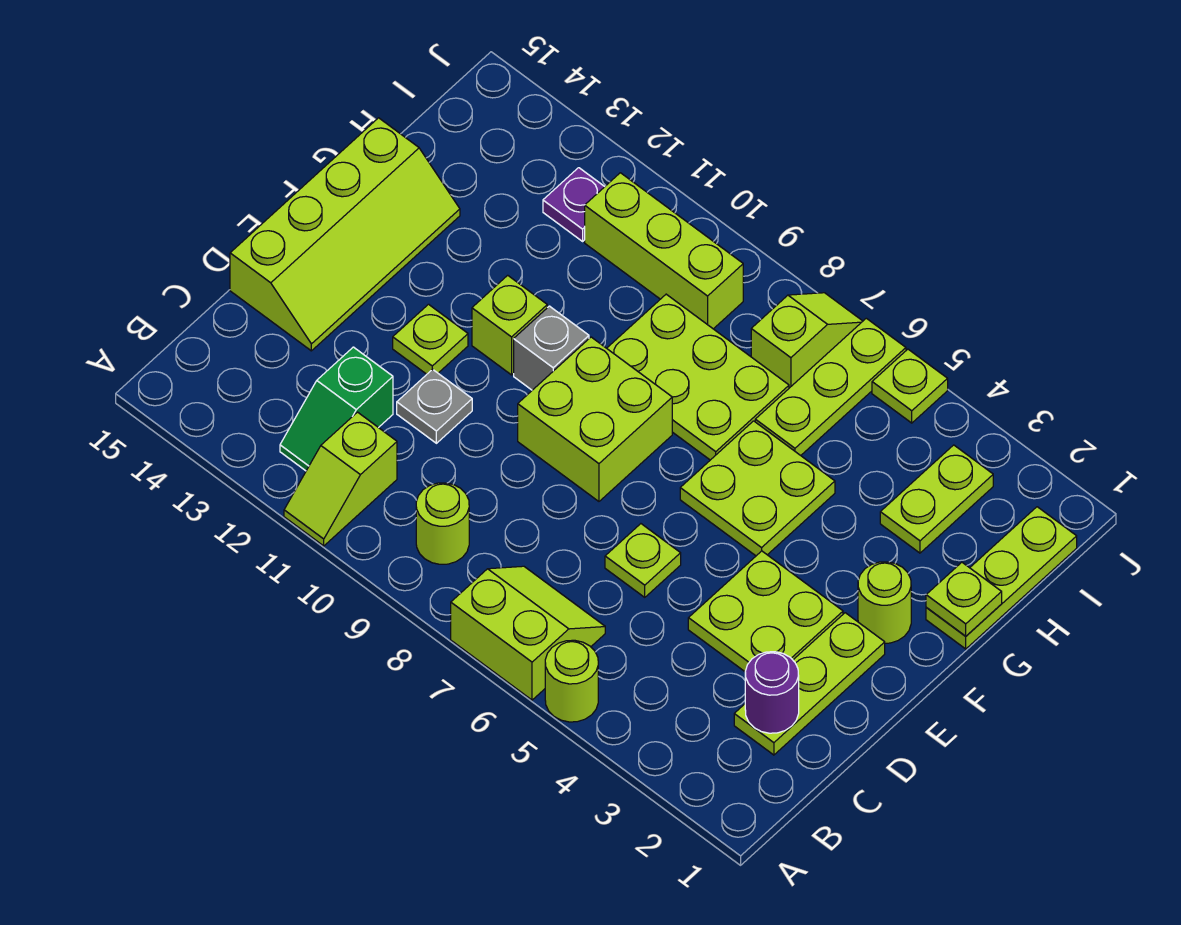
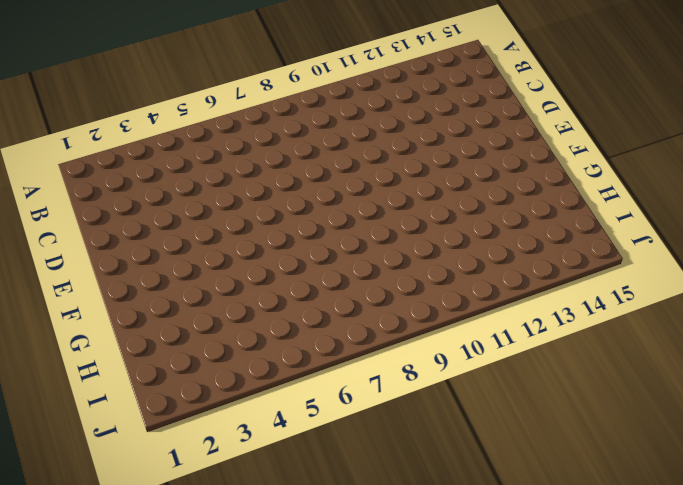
none -> lime round brick A5 level 1
none -> lime slope A6:B7 level 1 top A
none -> lime slope A11:B11 level 1 top B

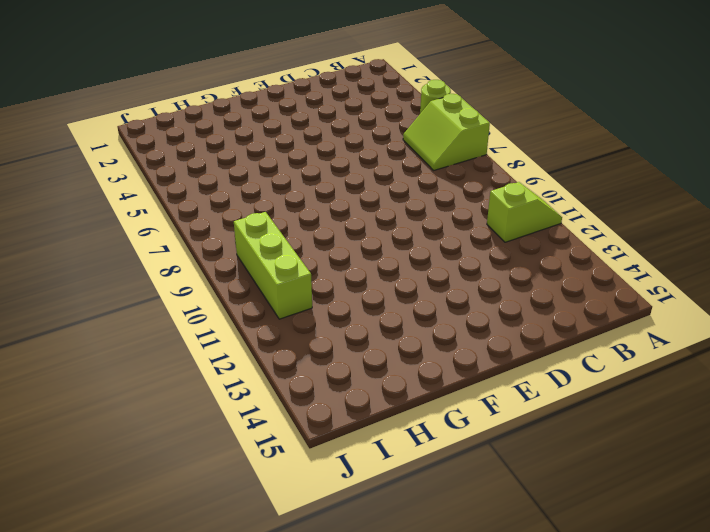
none -> lime round brick B9 level 1
none -> green slope B12:C12 level 1 top C
none -> lime plate C2:E2 level 1

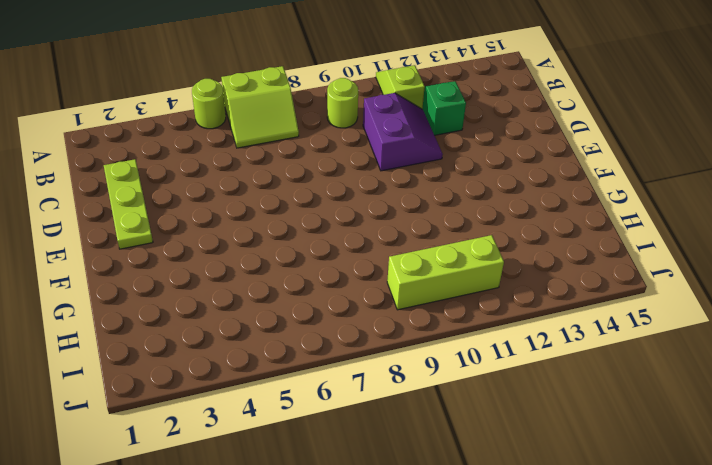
purple slope C10:D11 level 1 top 10 -> grey plate D11 level 1
none -> lime plate D3:E4 level 1
none -> lime plate D6 level 1
none -> lime slope D14:G15 level 1 top 15

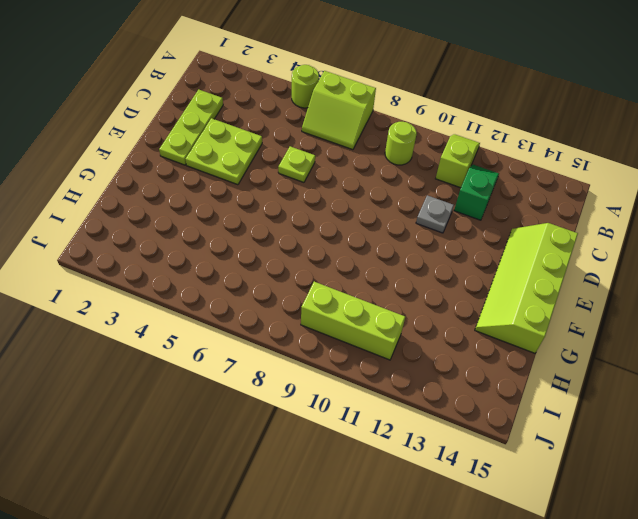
none -> lime brick E8:F9 level 1
none -> lime plate E12 level 1
none -> lime round brick F2 level 1

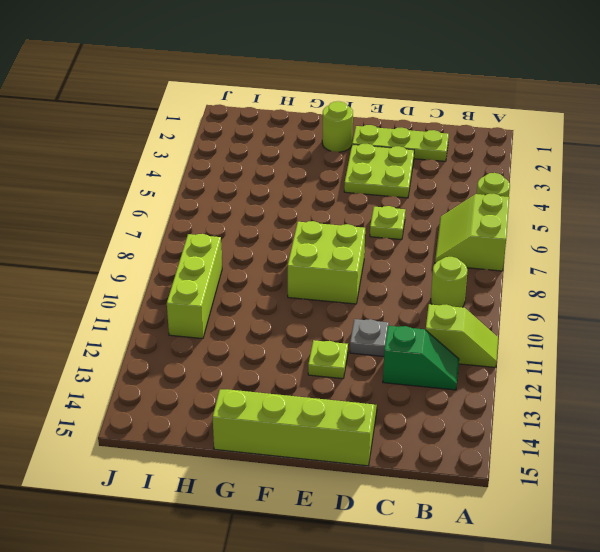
none -> lime plate F5:G6 level 1
none -> grey brick F10 level 1
none -> lime brick F11 level 1

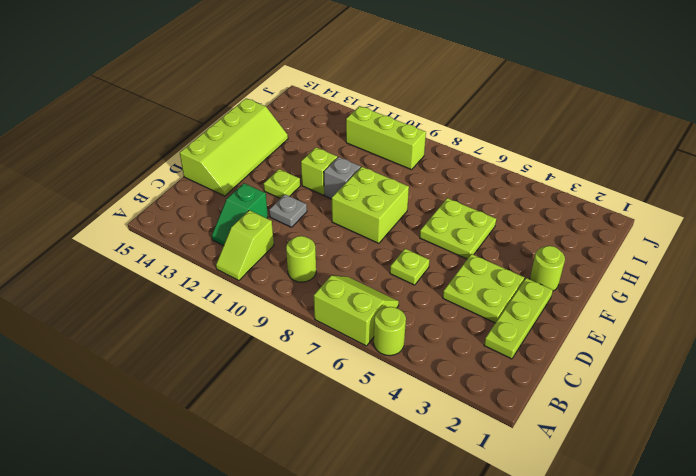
none -> lime plate G1:I1 level 1
none -> lime plate G7:H9 level 1
none -> lime plate H3:I3 level 1

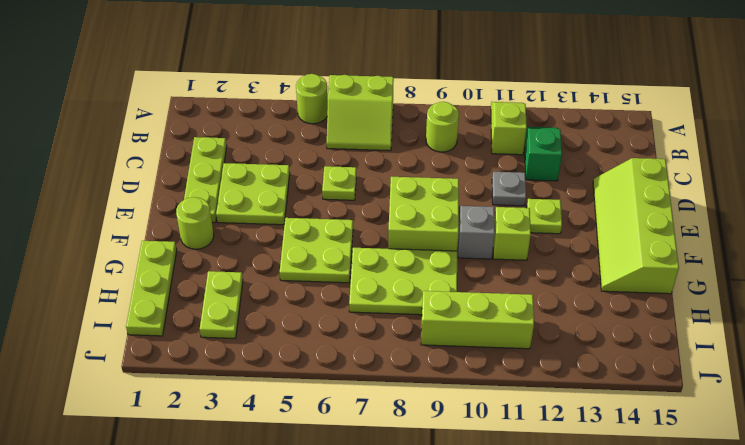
none -> lime plate H6:J6 level 1
none -> lime slope I7:J7 level 1 top I
none -> purple plate I12 level 1

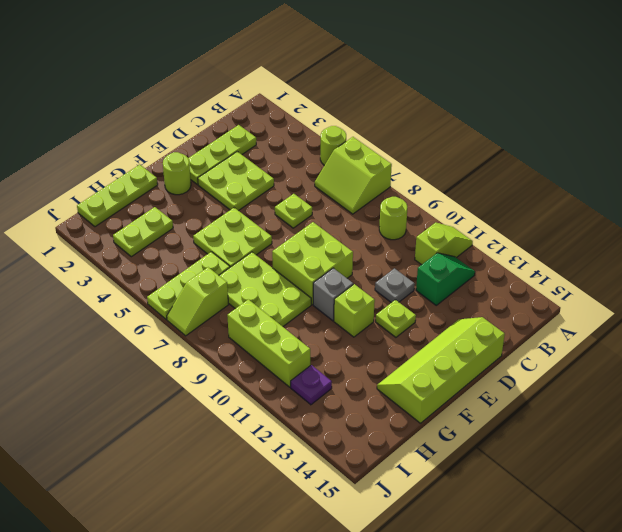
none -> lime plate J5 level 1
none -> purple round brick C2 level 2
none -> lime plate G1 level 2

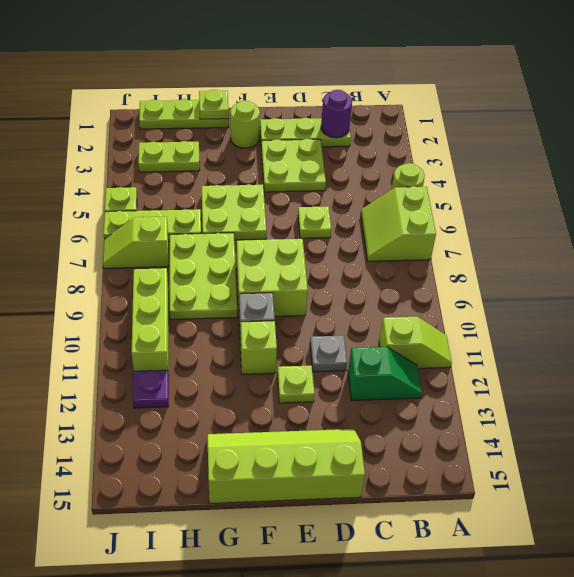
none -> lime round brick B9 level 1

